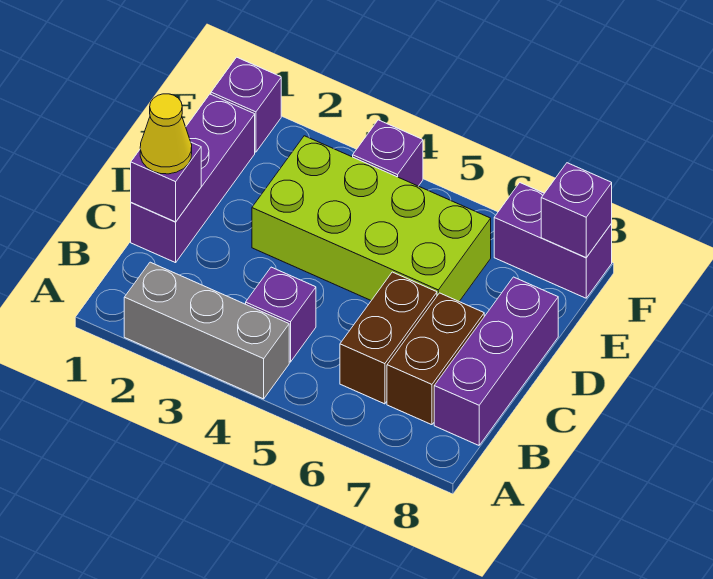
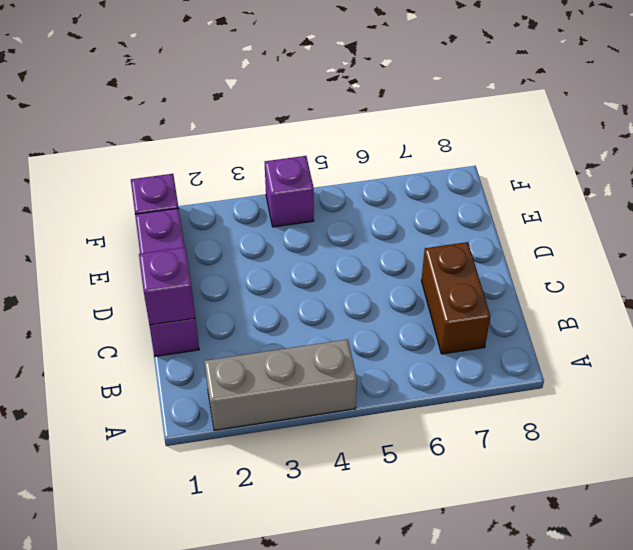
none -> purple brick B4 level 1
none -> brown brick B6:C6 level 1
none -> purple brick B8:D8 level 1

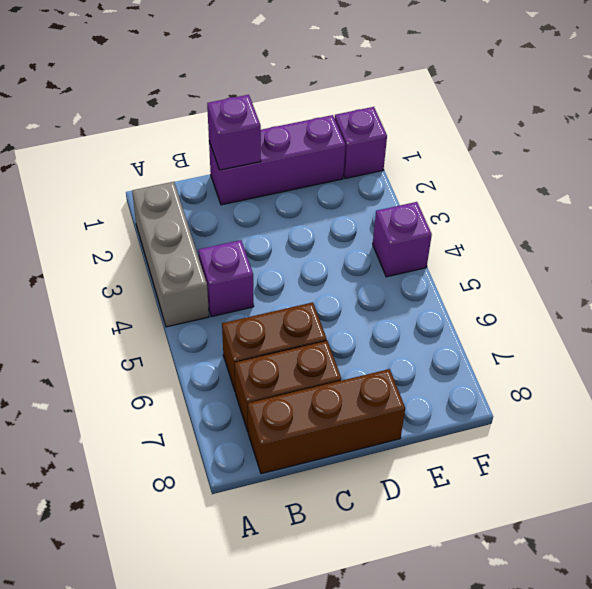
brown brick B8:D8 level 1 -> purple brick B8:D8 level 1
none -> lime brick D3:E6 level 1
none -> purple brick F7:F8 level 1
none -> purple brick F8 level 2

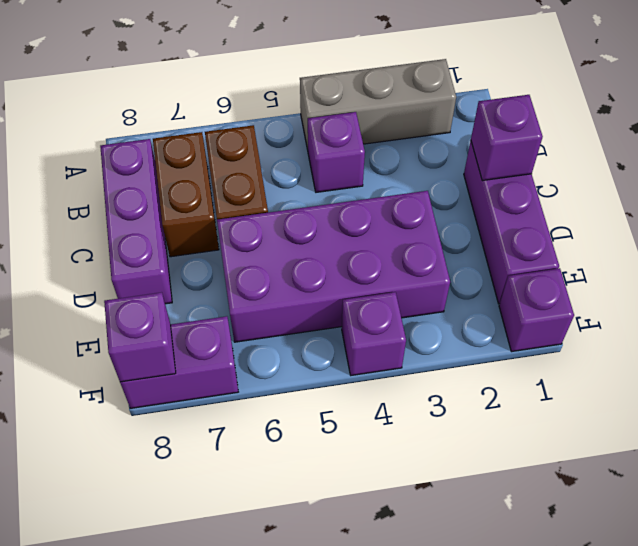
purple brick D3:E6 level 1 -> lime brick D3:E6 level 1
none -> yellow cone C1 level 3

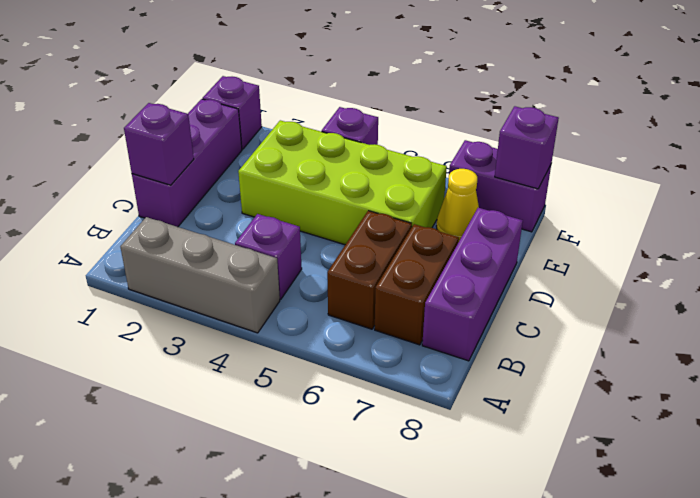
yellow cone E7 level 1 -> yellow cone C1 level 3

